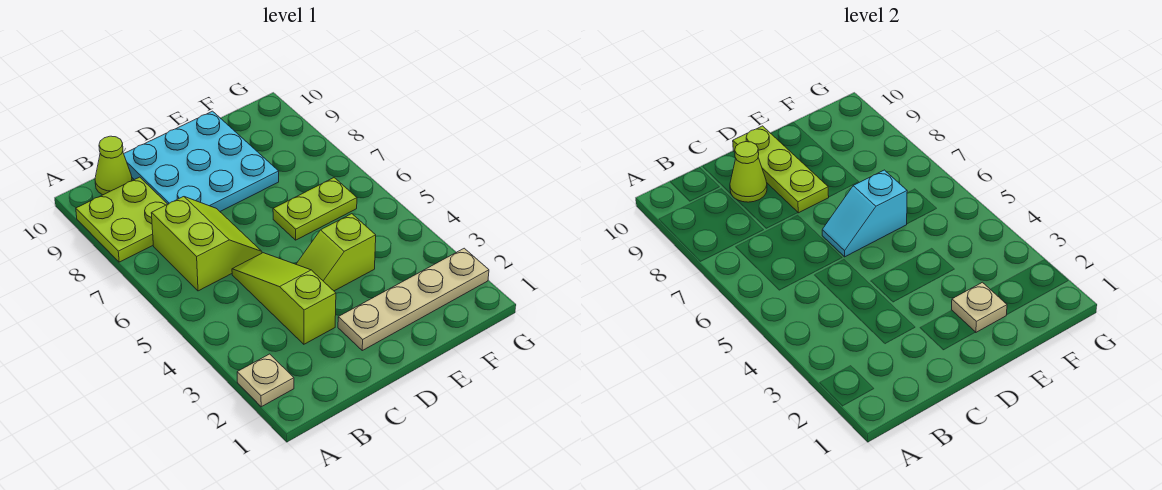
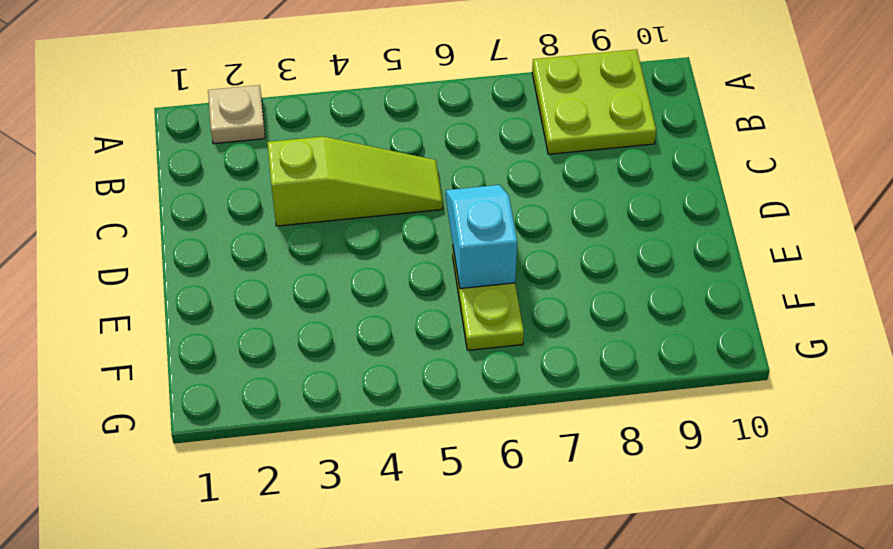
none -> lime slope B6:C7 level 1 top B
none -> lime cone B10 level 1
none -> cyan plate C8:E10 level 1

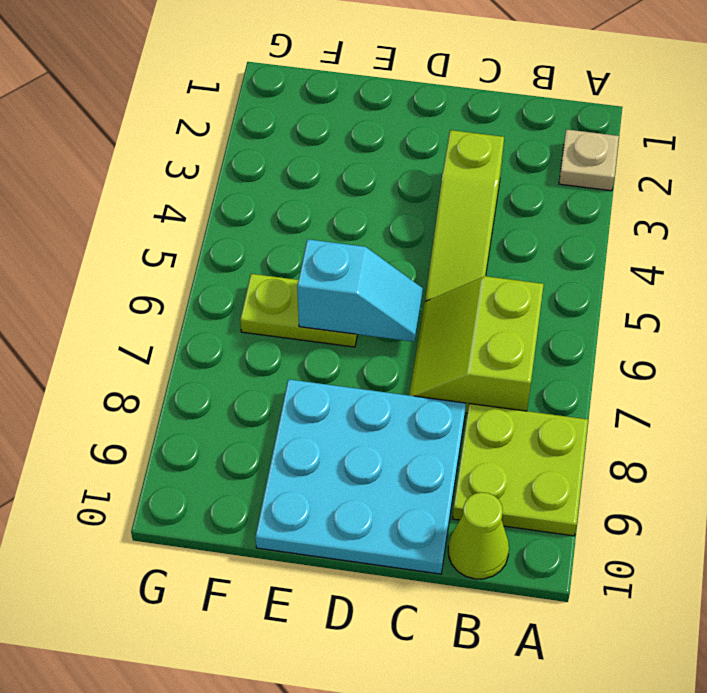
none -> tan plate D2:G2 level 1
none -> lime slope D4:E4 level 1 top E
none -> lime cone C9 level 2

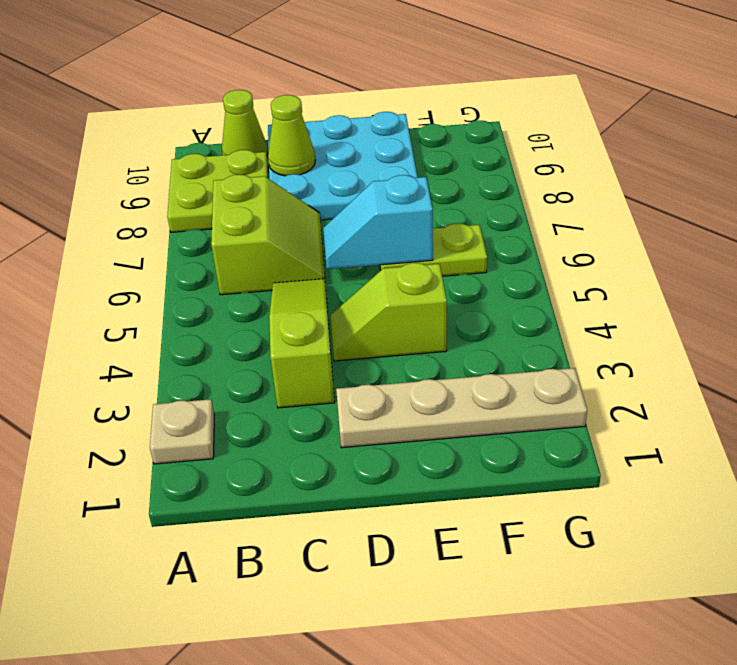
none -> lime plate D8:D10 level 2
none -> tan plate E2 level 2

